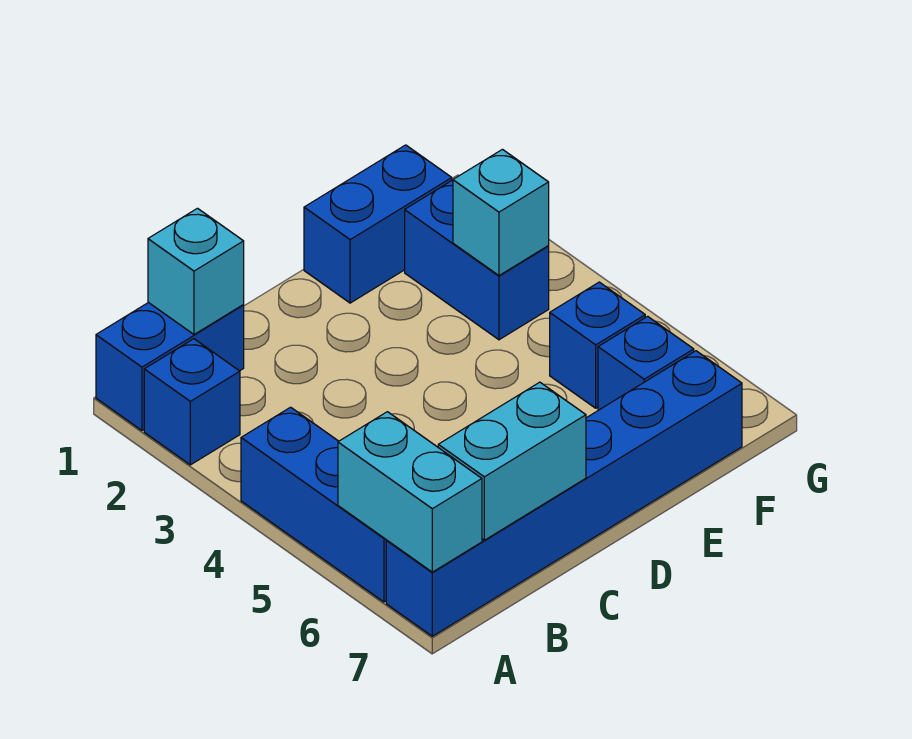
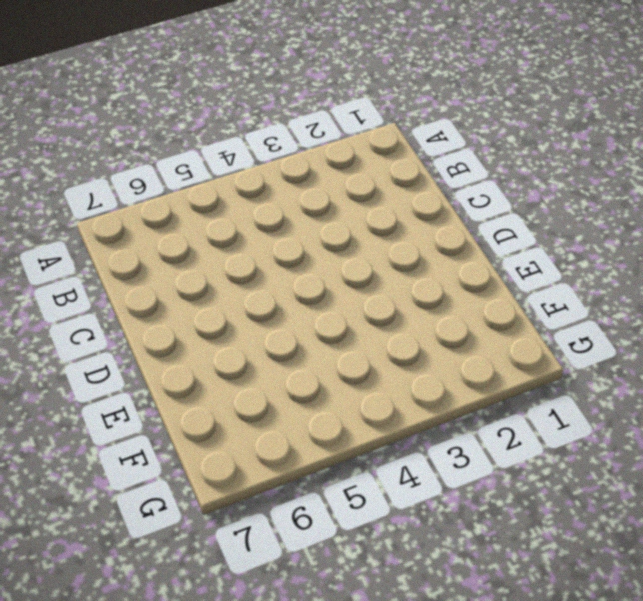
none -> blue brick A1:B1 level 1
none -> blue brick A2 level 1
none -> blue brick A4:A6 level 1

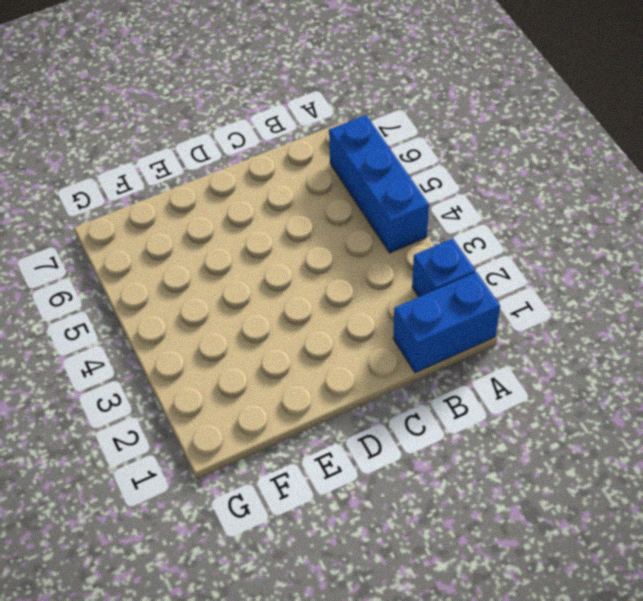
none -> blue brick A7:F7 level 1
none -> blue brick E1:F1 level 1
none -> blue brick F2:F3 level 1

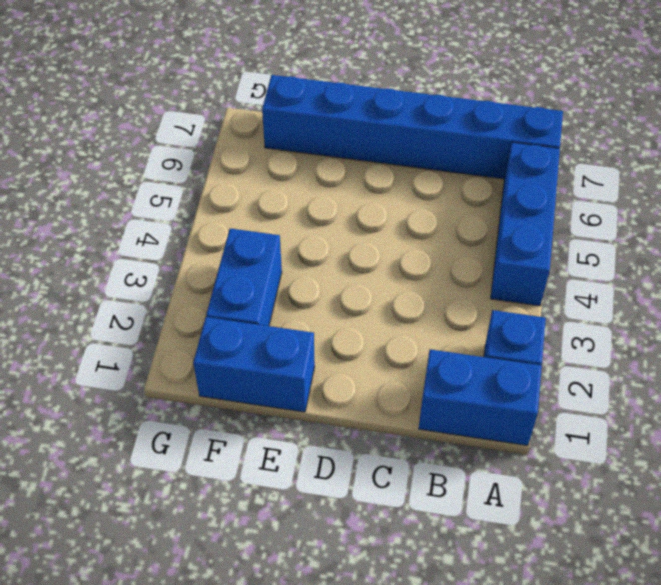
none -> blue brick F5 level 1
none -> blue brick F6 level 1
none -> cyan brick A6:A7 level 2

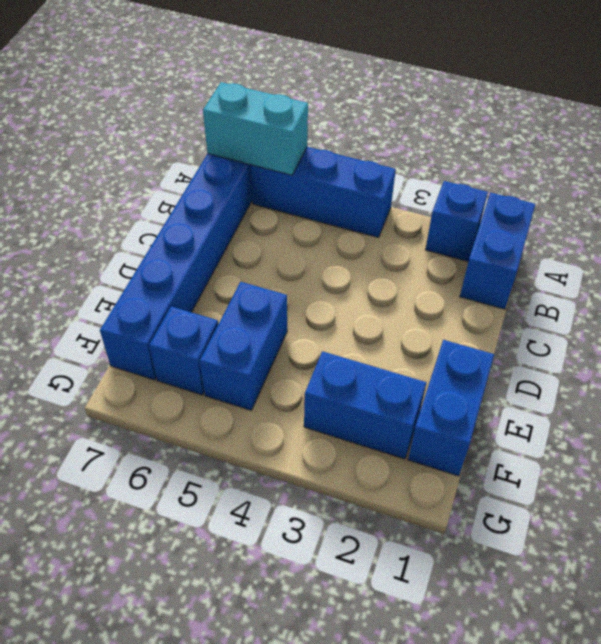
blue brick E5:F5 level 1 -> blue brick F5 level 1
none -> cyan brick B1 level 2
none -> cyan brick B7:C7 level 2
none -> cyan brick F3 level 2

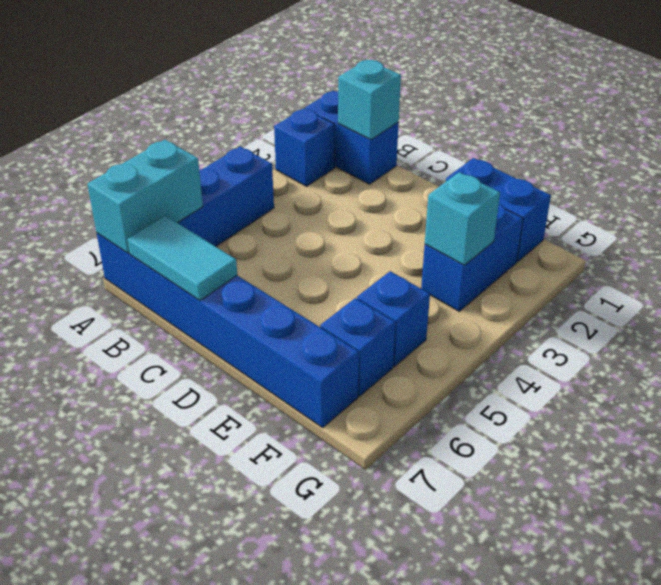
cyan tile B7:C7 level 2 -> cyan brick B7:C7 level 2

